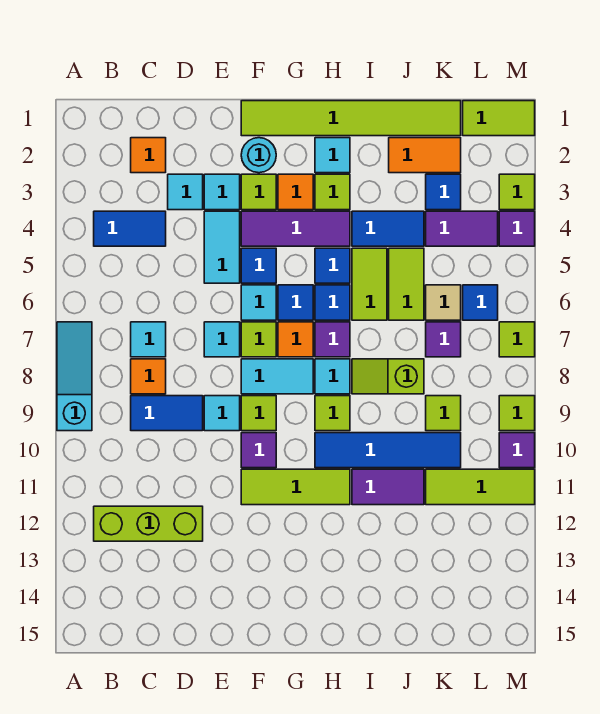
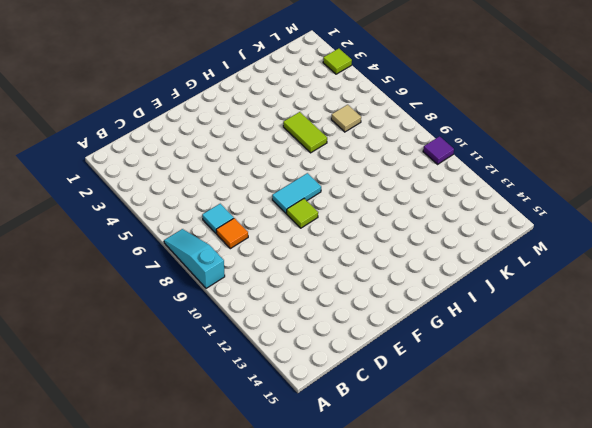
none -> blue tile B4:C4 level 1
none -> lime brick B12:D12 level 1
none -> orange tile C2 level 1
none -> blue tile C9:D9 level 1

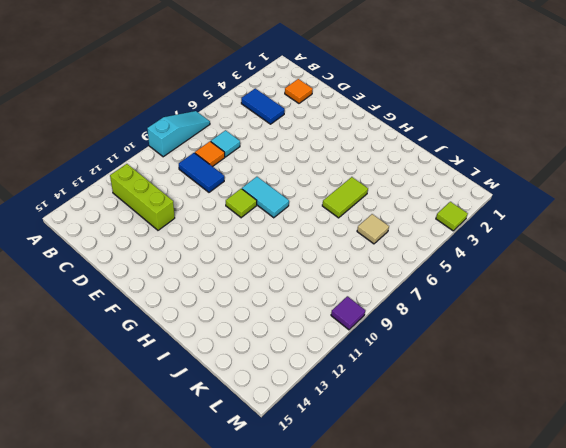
none -> cyan tile D3 level 1
none -> cyan tile E3 level 1
none -> cyan tile E4:E5 level 1
none -> cyan tile E7 level 1

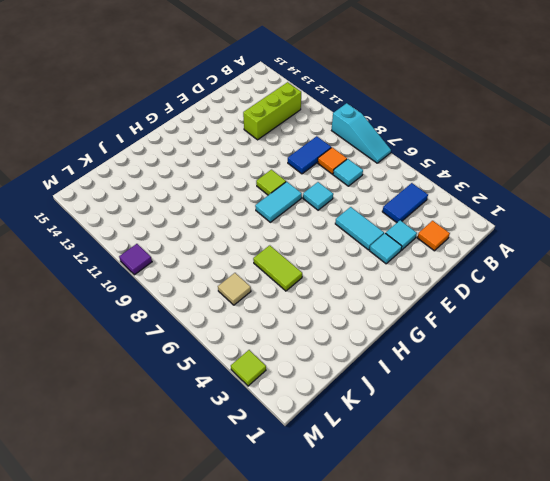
none -> cyan tile E9 level 1
none -> lime tile F1:K1 level 1
none -> cyan round brick F2 level 1
none -> lime tile F3 level 1

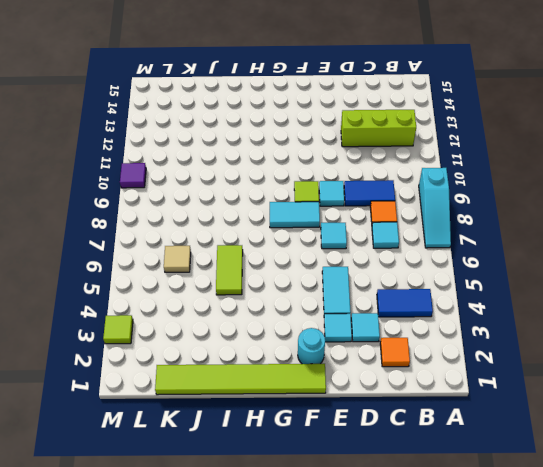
none -> lime tile F3 level 1
none -> purple tile F4:H4 level 1
none -> blue tile F5 level 1
none -> cyan tile F6 level 1

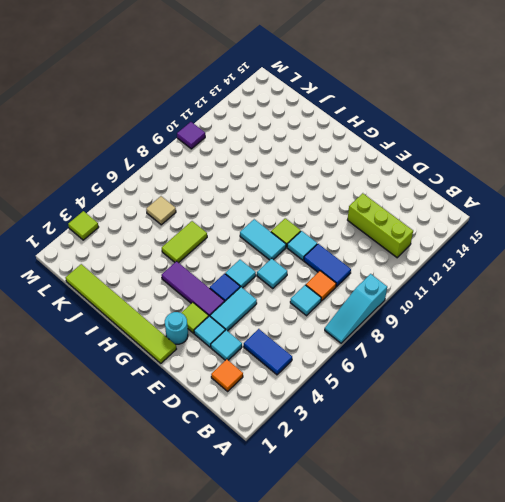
none -> lime tile F7 level 1
none -> purple tile F10 level 1
none -> lime tile F11:H11 level 1
none -> orange tile G3 level 1

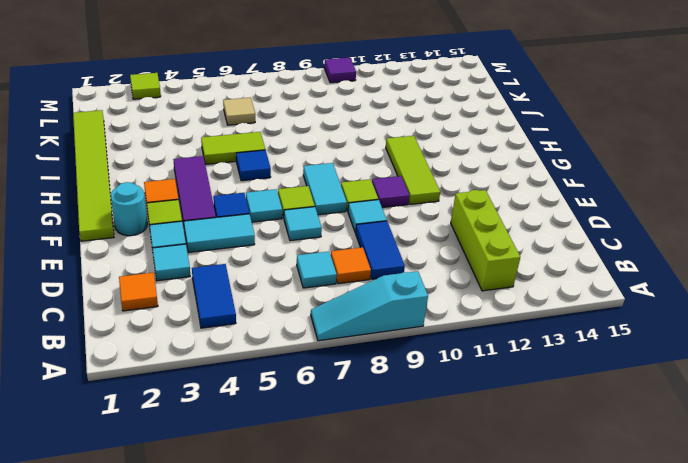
none -> blue tile G6 level 1
none -> orange tile G7 level 1
none -> cyan tile H2 level 1
none -> lime tile H3 level 1

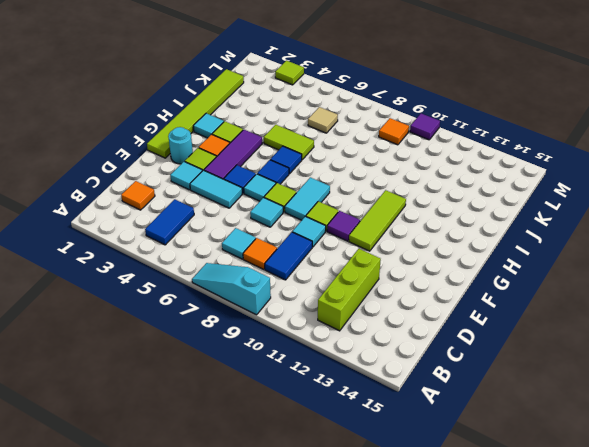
orange tile L9 level 1 -> orange tile G7 level 1
none -> cyan tile D3 level 1
none -> blue tile H5 level 1
none -> purple tile H7 level 1
none -> cyan tile H8 level 1

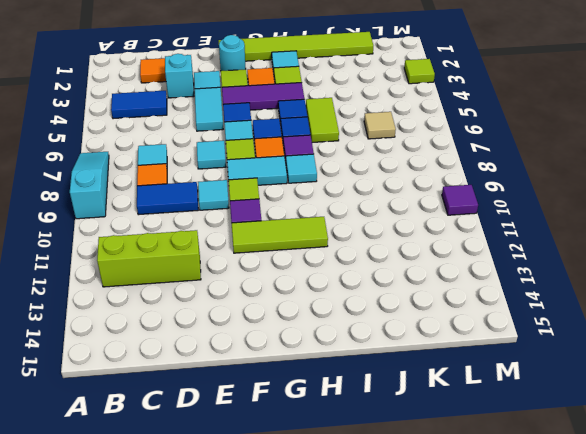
cyan brick D3 level 1 -> cyan tile D3 level 1
none -> lime tile H9 level 1
none -> blue tile H10:K10 level 1
none -> blue tile I4:J4 level 1
none -> lime slope I8:J8 level 1 top J

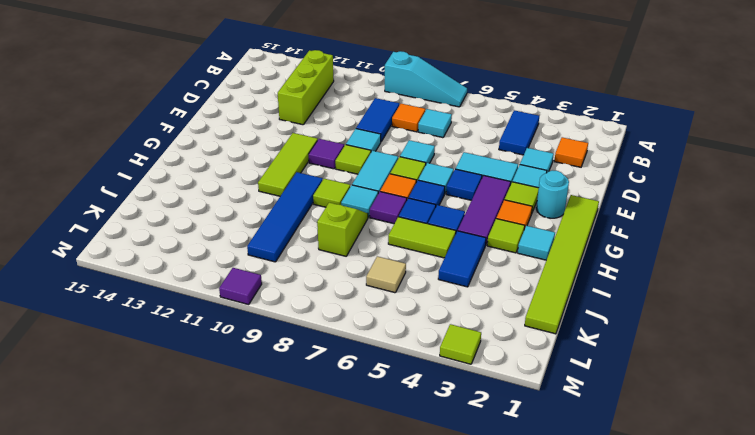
none -> purple tile I11:J11 level 1
none -> orange tile J2:K2 level 1
none -> lime tile J5:J6 level 1
none -> blue tile K3 level 1

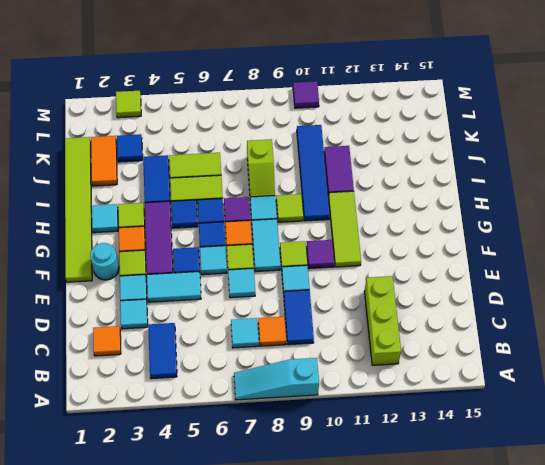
none -> purple tile K4:L4 level 1
none -> tan tile K6 level 1
none -> purple tile K7 level 1
none -> lime tile K9 level 1

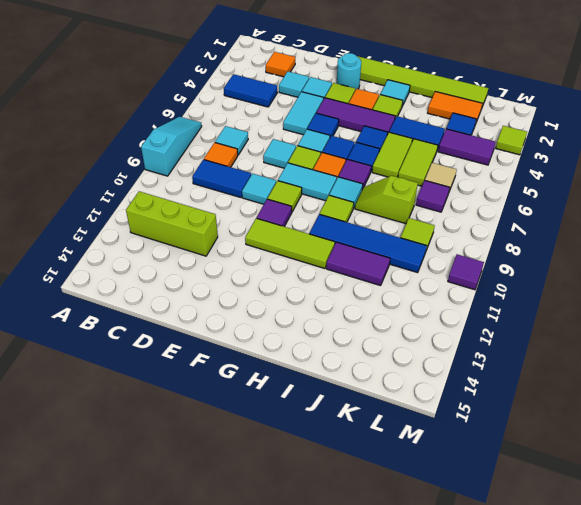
none -> lime tile K11:M11 level 1
none -> lime tile L1:M1 level 1
none -> blue tile L6 level 1
none -> purple tile M4 level 1

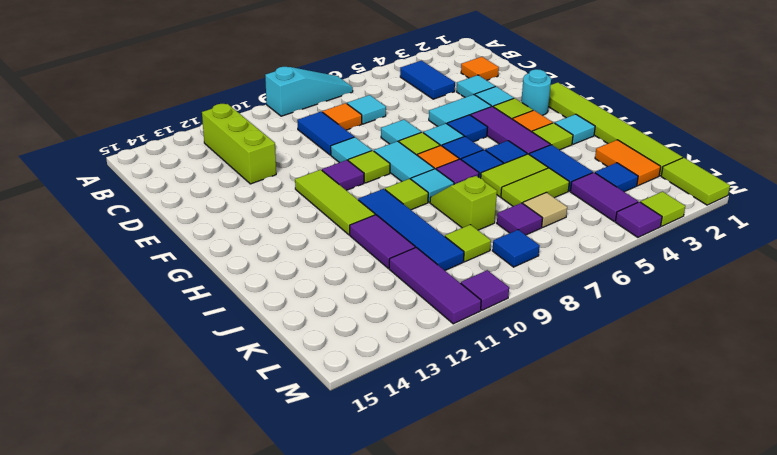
purple tile K11:M11 level 1 -> lime tile K11:M11 level 1
blue tile L8 level 1 -> blue tile L6 level 1
none -> lime tile M7 level 1
none -> lime tile M9 level 1

